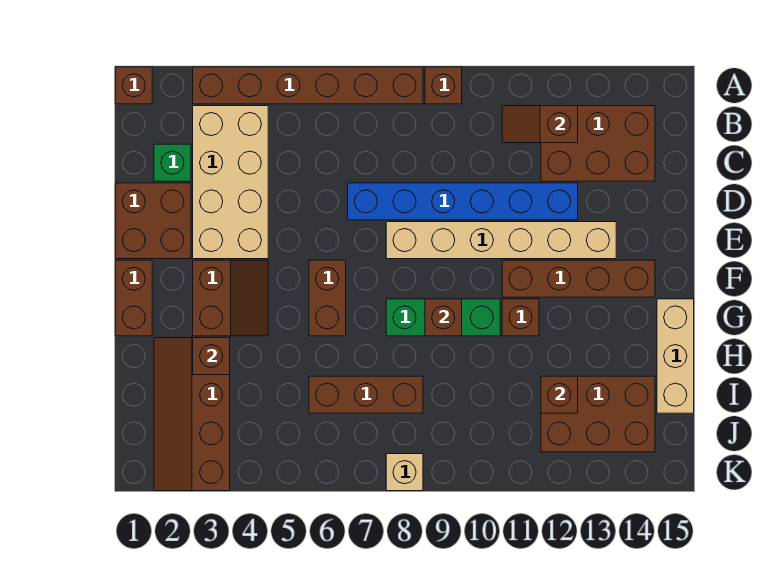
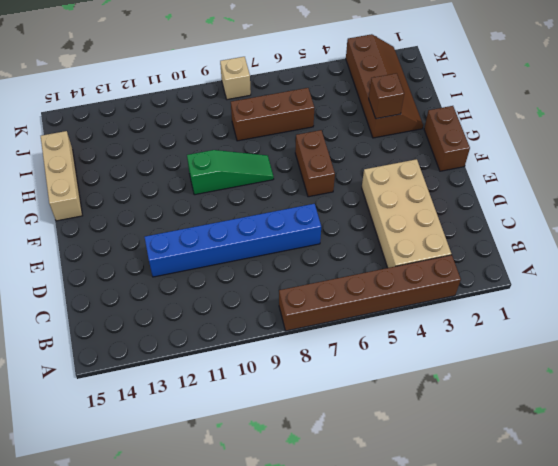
green slope G8:G10 level 1 top 10 -> green brick G8:G10 level 1
none -> brown brick A1 level 1
none -> brown brick A9 level 1
none -> brown brick B12:C14 level 1

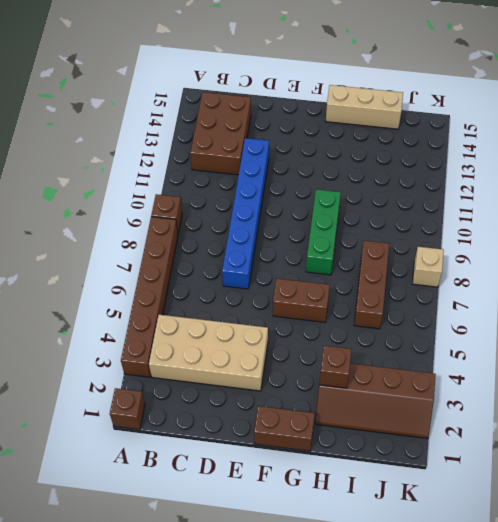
none -> green brick C2 level 1
none -> brown brick D1:E2 level 1
none -> tan brick E8:E13 level 1

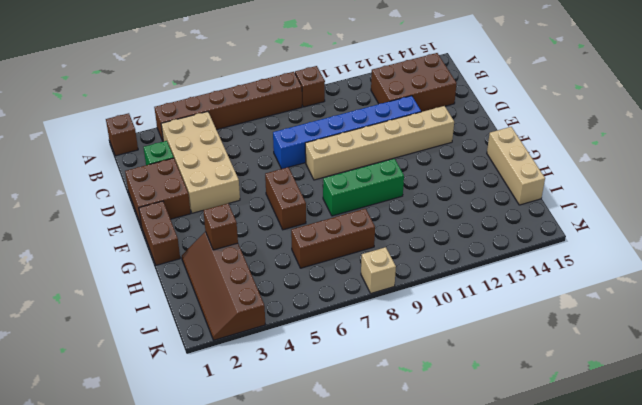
none -> brown slope F3:G4 level 1 top 3
none -> brown brick F11:F14 level 1
none -> brown brick G11 level 1

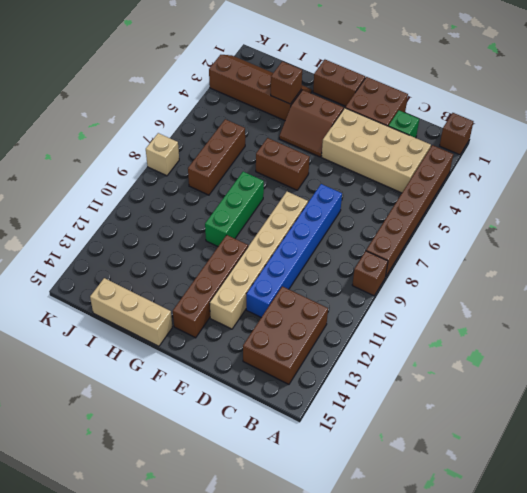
none -> brown brick G11 level 1
none -> brown brick I12:J14 level 1
none -> brown slope B11:B12 level 2 top 12

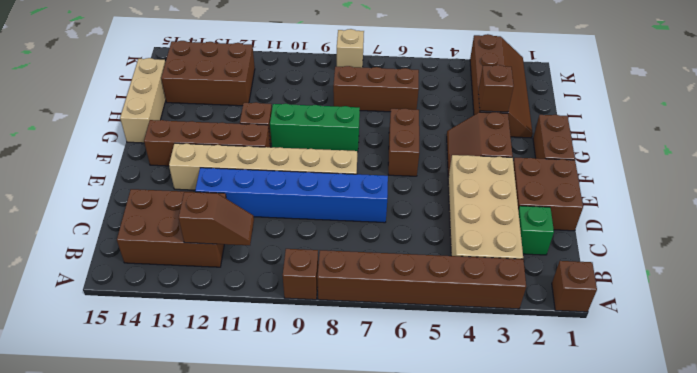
none -> brown brick G9 level 2
none -> brown brick I12 level 2

